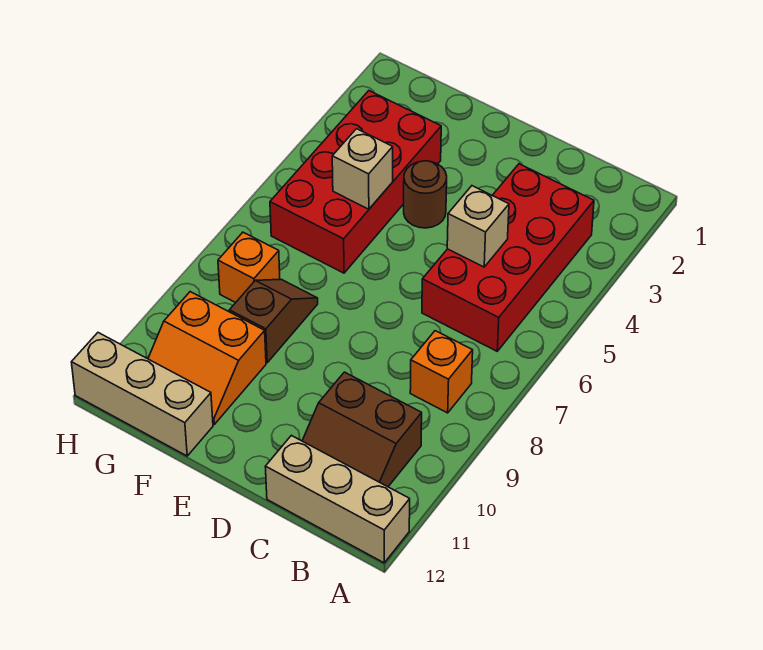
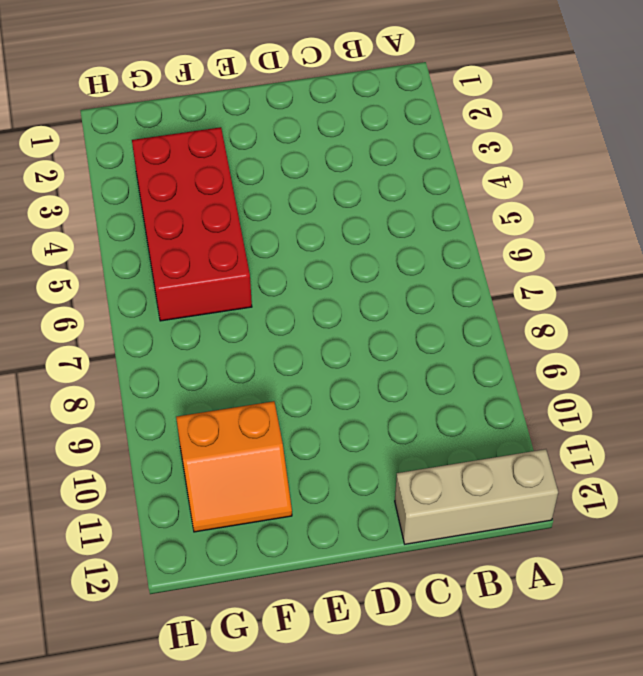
none -> red brick B3:C6 level 1
none -> orange brick B8 level 1
none -> brown slope B10:C11 level 1 top 10

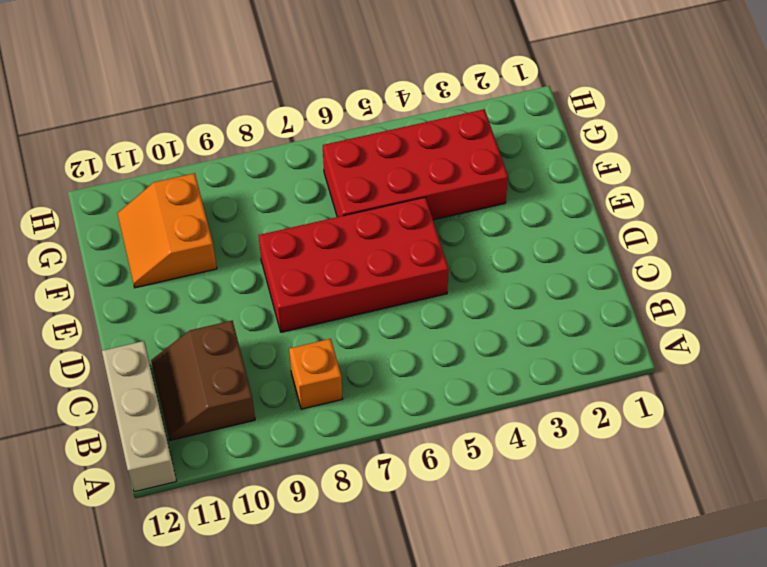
red brick D5:E8 level 1 -> red brick B3:C6 level 1
none -> brown round brick E4 level 1
none -> brown slope F8:F9 level 1 top 9
none -> tan brick F12:H12 level 1

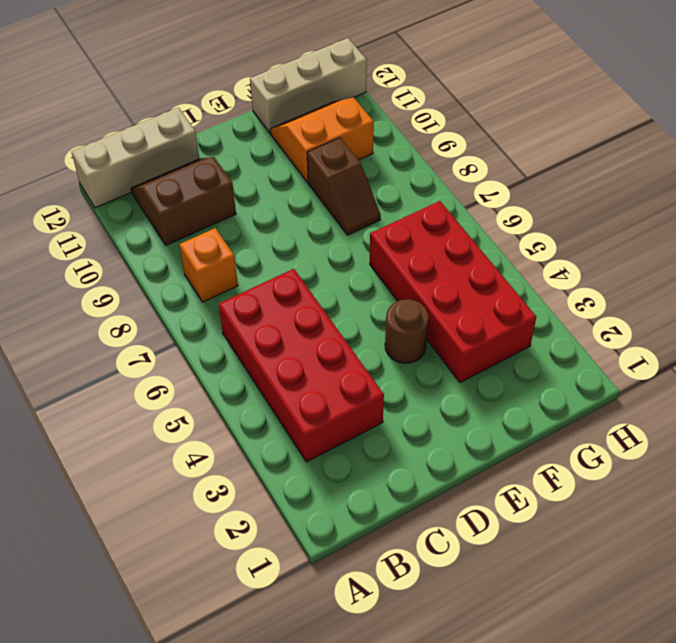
none -> orange brick G8 level 1
none -> tan brick C5 level 2
none -> tan brick F5 level 2

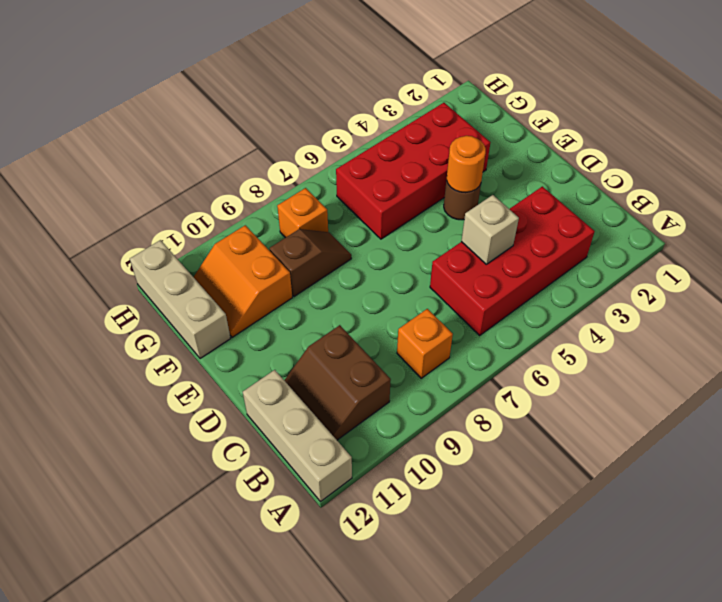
orange round brick E4 level 2 -> none
none -> tan brick F5 level 2

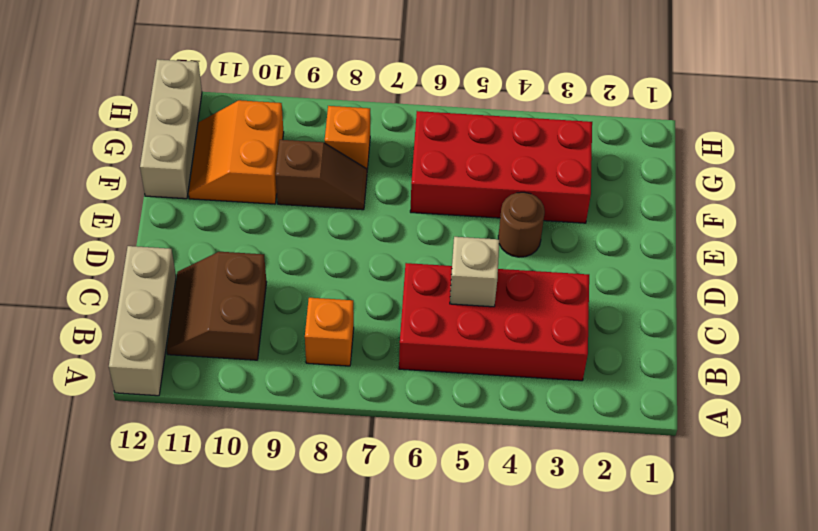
none -> tan brick F5 level 2

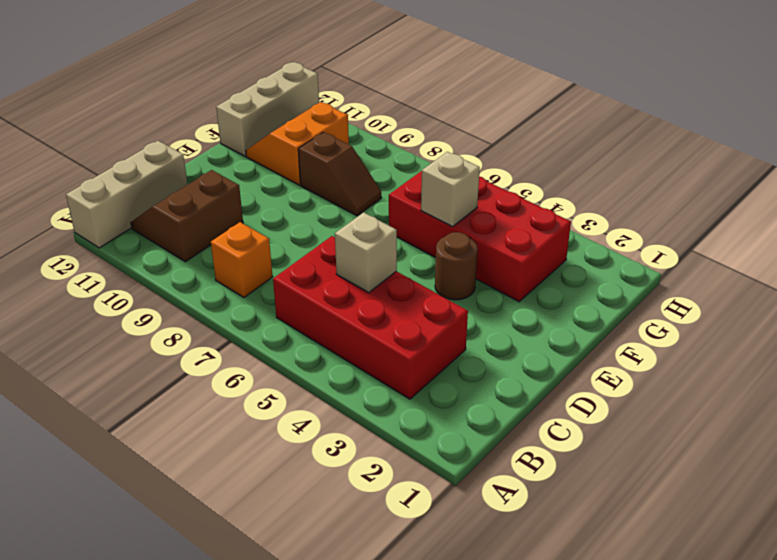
none -> orange brick G8 level 1

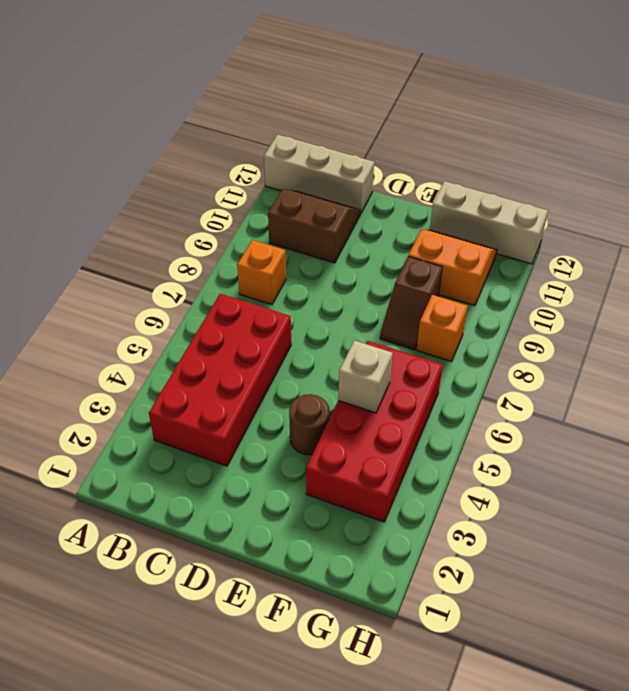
none -> tan brick C5 level 2

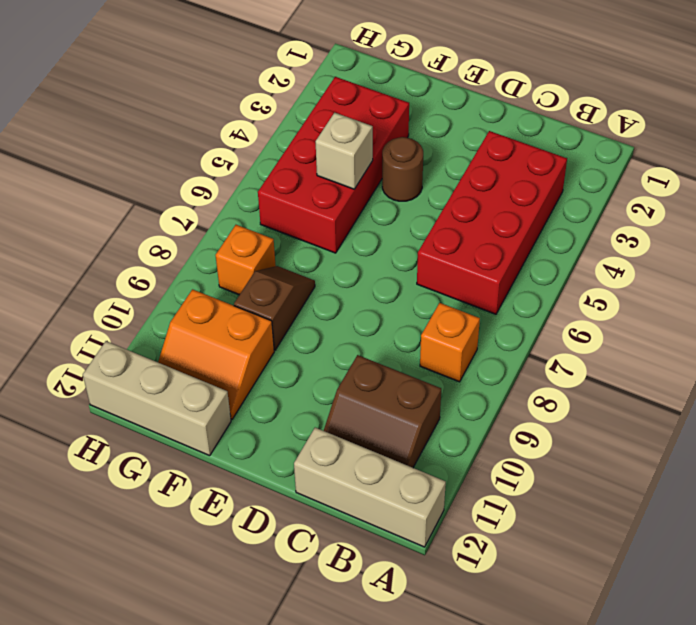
none -> tan brick C5 level 2

